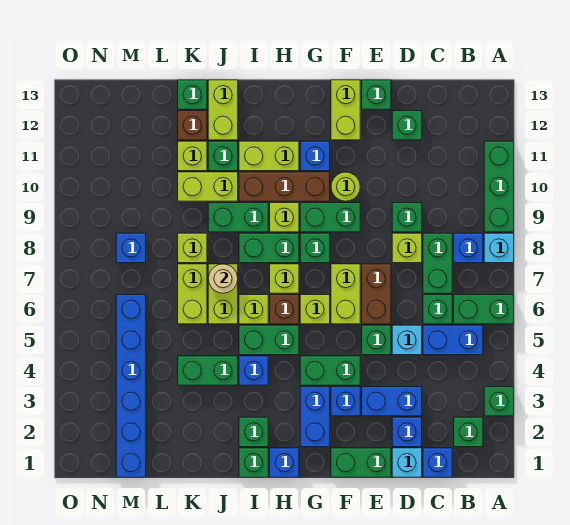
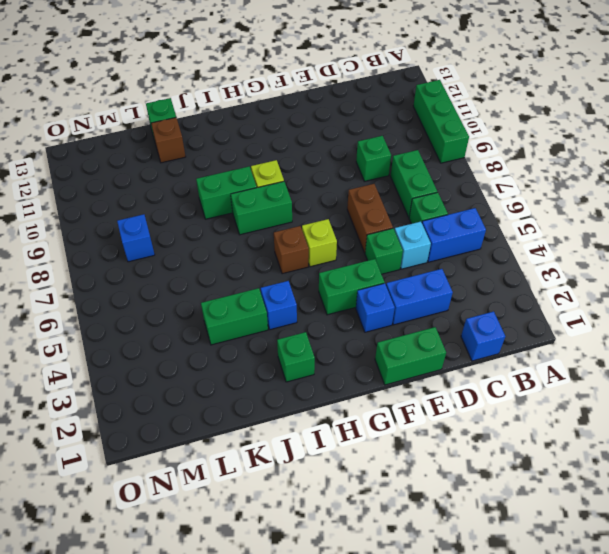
none -> green brick A3 level 1
none -> green brick A6:B6 level 1
none -> cyan brick A8 level 1
none -> green brick B2 level 1

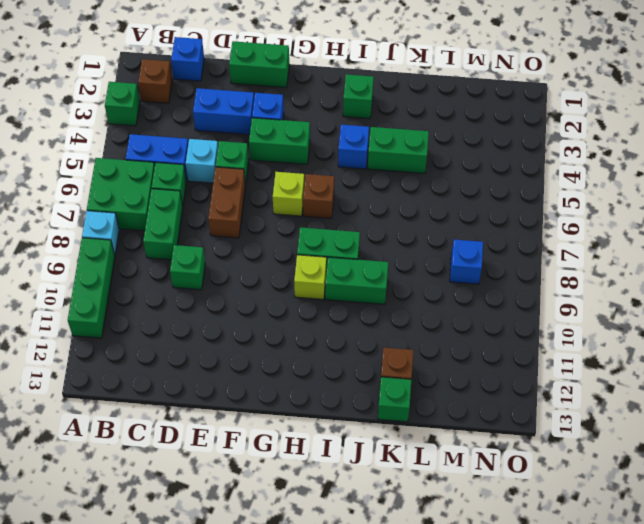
green brick A6:B7 level 1 -> green brick A6:B6 level 1
brown brick B2 level 1 -> green brick B2 level 1
none -> blue brick B8 level 1
none -> cyan brick D1 level 1
none -> blue brick D2 level 1
none -> lime brick D8 level 1

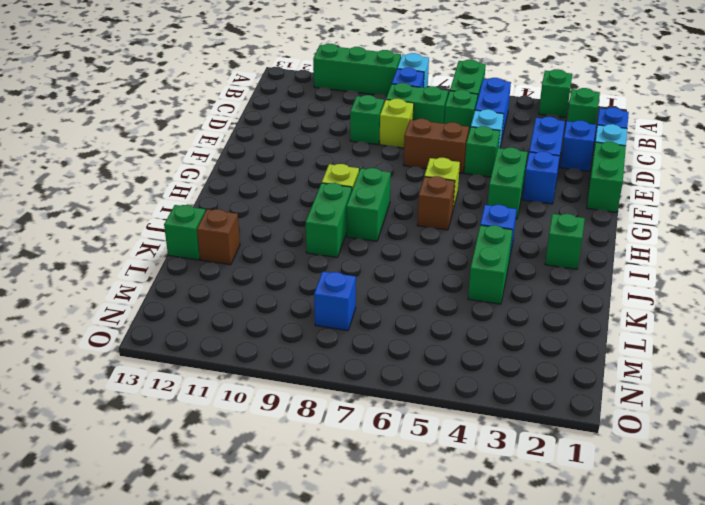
none -> green brick D12 level 1
none -> green brick E13 level 1
none -> lime brick F6:F7 level 1
none -> green brick F9:G9 level 1

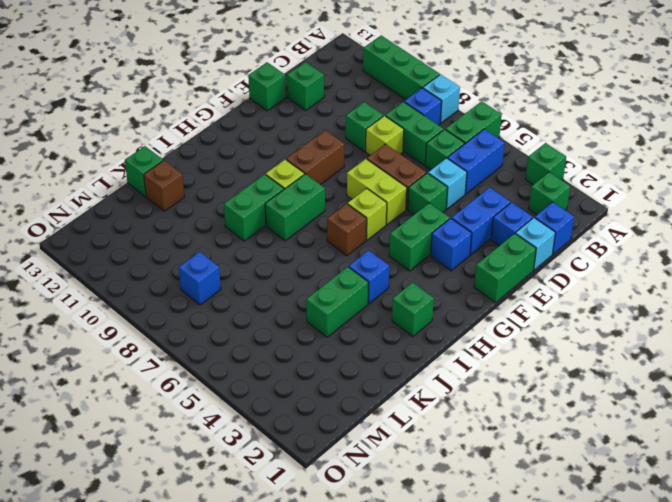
brown brick F9:G9 level 1 -> green brick F9:G9 level 1
none -> lime round brick F10 level 1
none -> lime brick F12:F13 level 1
none -> blue brick G2:G3 level 1
none -> green brick G8 level 1

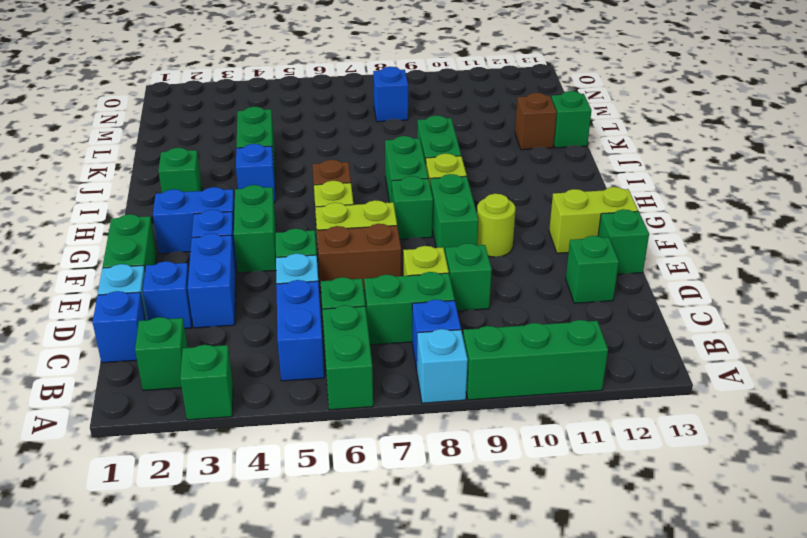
none -> brown brick G10:I10 level 1
none -> blue brick G11 level 1
none -> blue brick H1 level 1
none -> green brick H5:I5 level 1

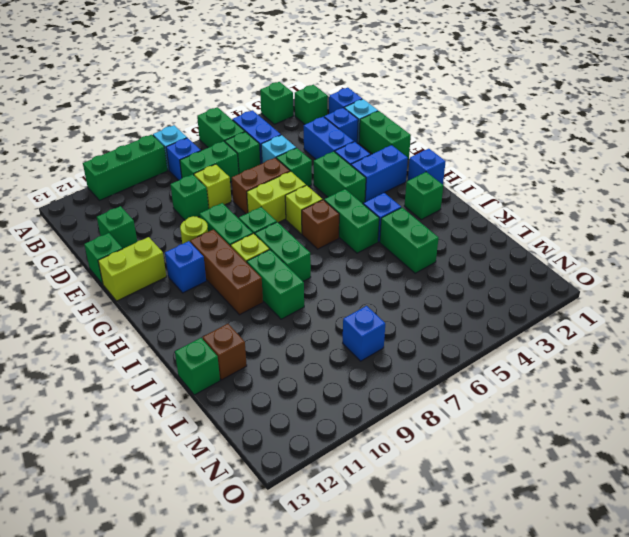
none -> lime brick H7 level 1
none -> lime brick H11:I11 level 1
none -> green brick I1 level 1
none -> lime brick I6 level 1

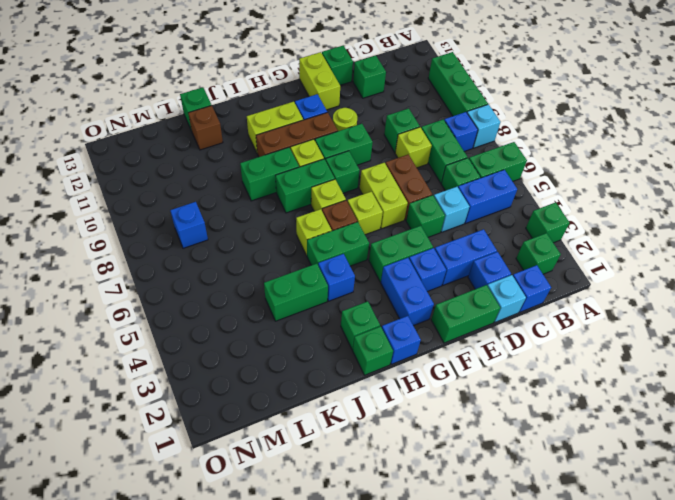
none -> lime brick J6:J7 level 1
none -> lime brick J10:K10 level 1
none -> green brick J11 level 1
none -> lime brick J12:J13 level 1

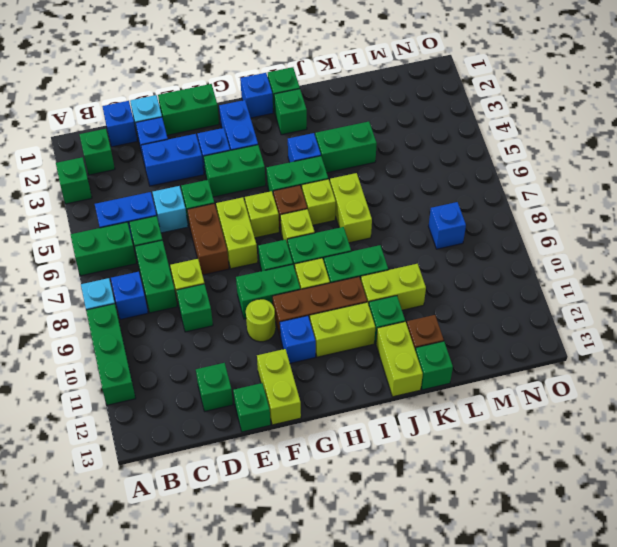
none -> lime brick K6:K7 level 1
none -> lime brick K8 level 1
none -> lime brick K11 level 1
none -> blue brick M1:M6 level 1

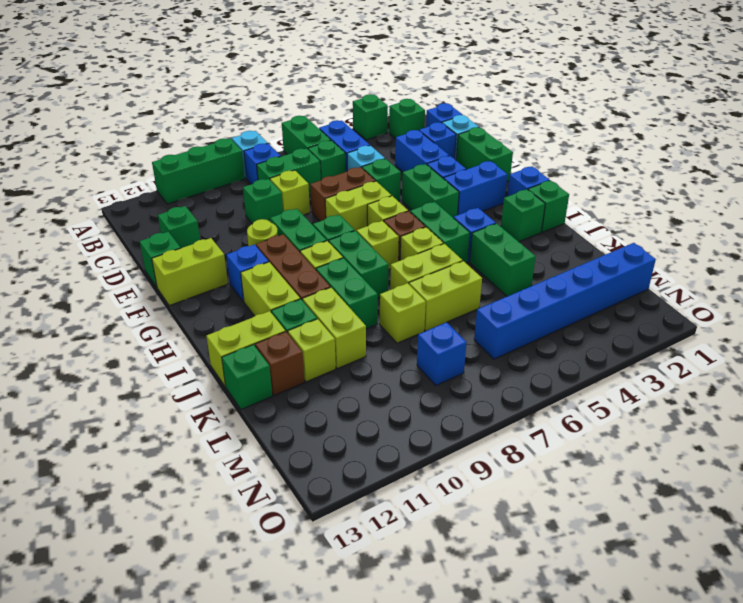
none -> tan round brick J7 level 2

